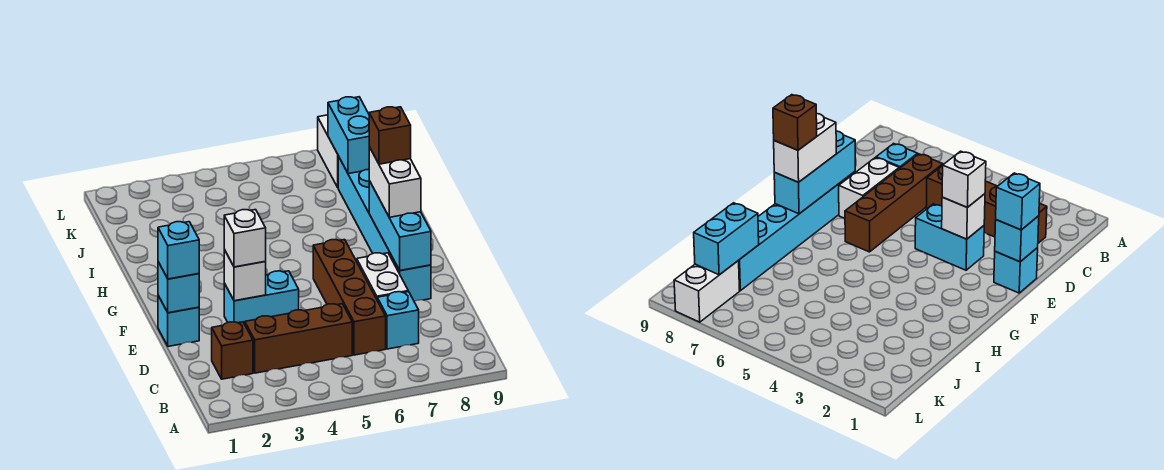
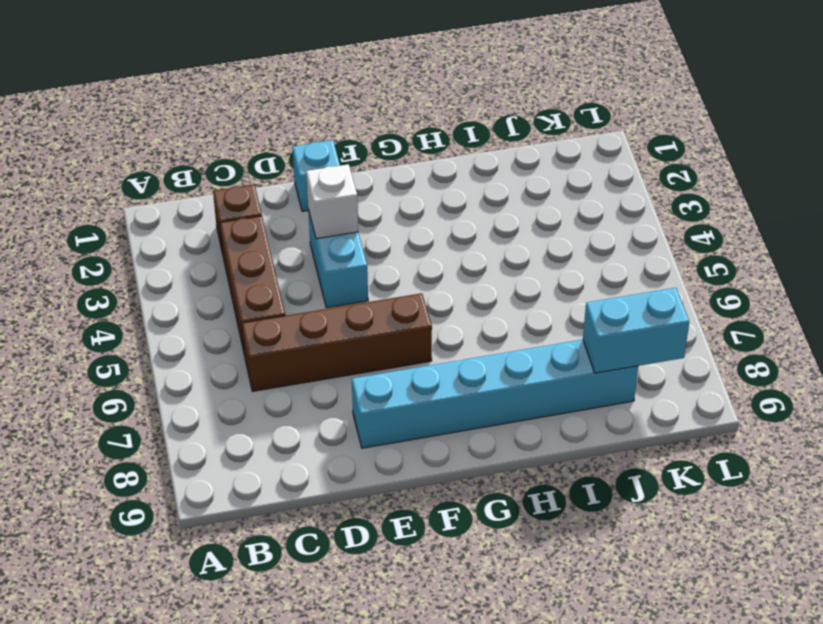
none -> cyan brick C7 level 1
none -> white brick D7:E7 level 1
none -> white brick K8:L8 level 1

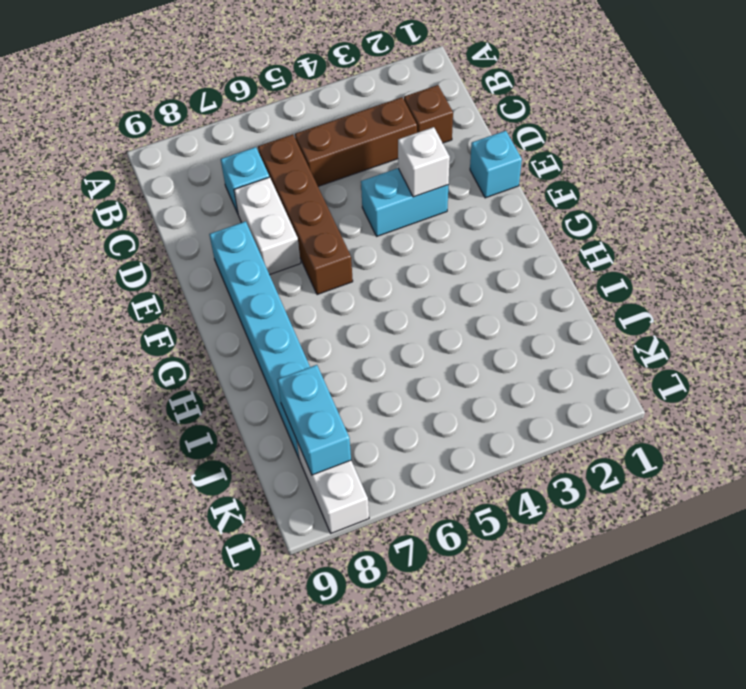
none -> cyan brick E1 level 2
none -> cyan brick E8:G8 level 2
none -> cyan brick E1 level 3

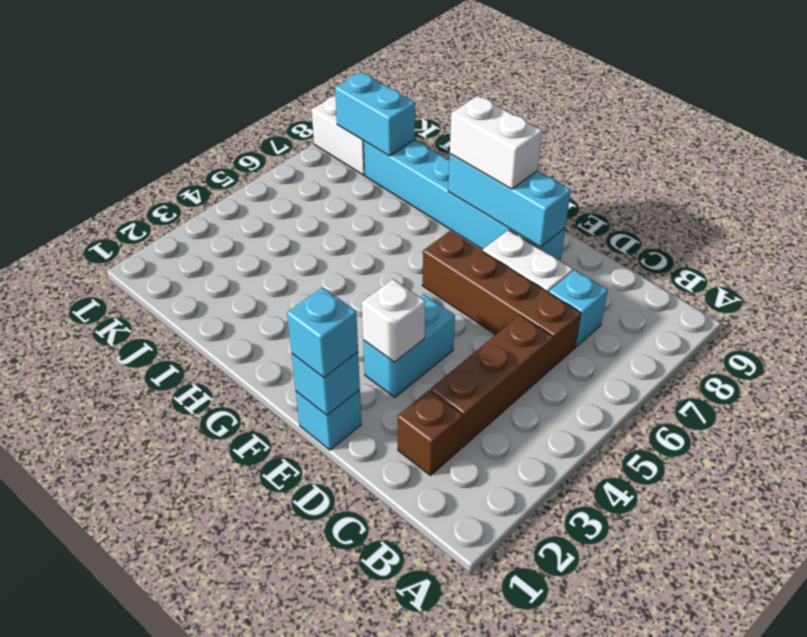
none -> white brick E3 level 3
none -> brown brick G8 level 4

